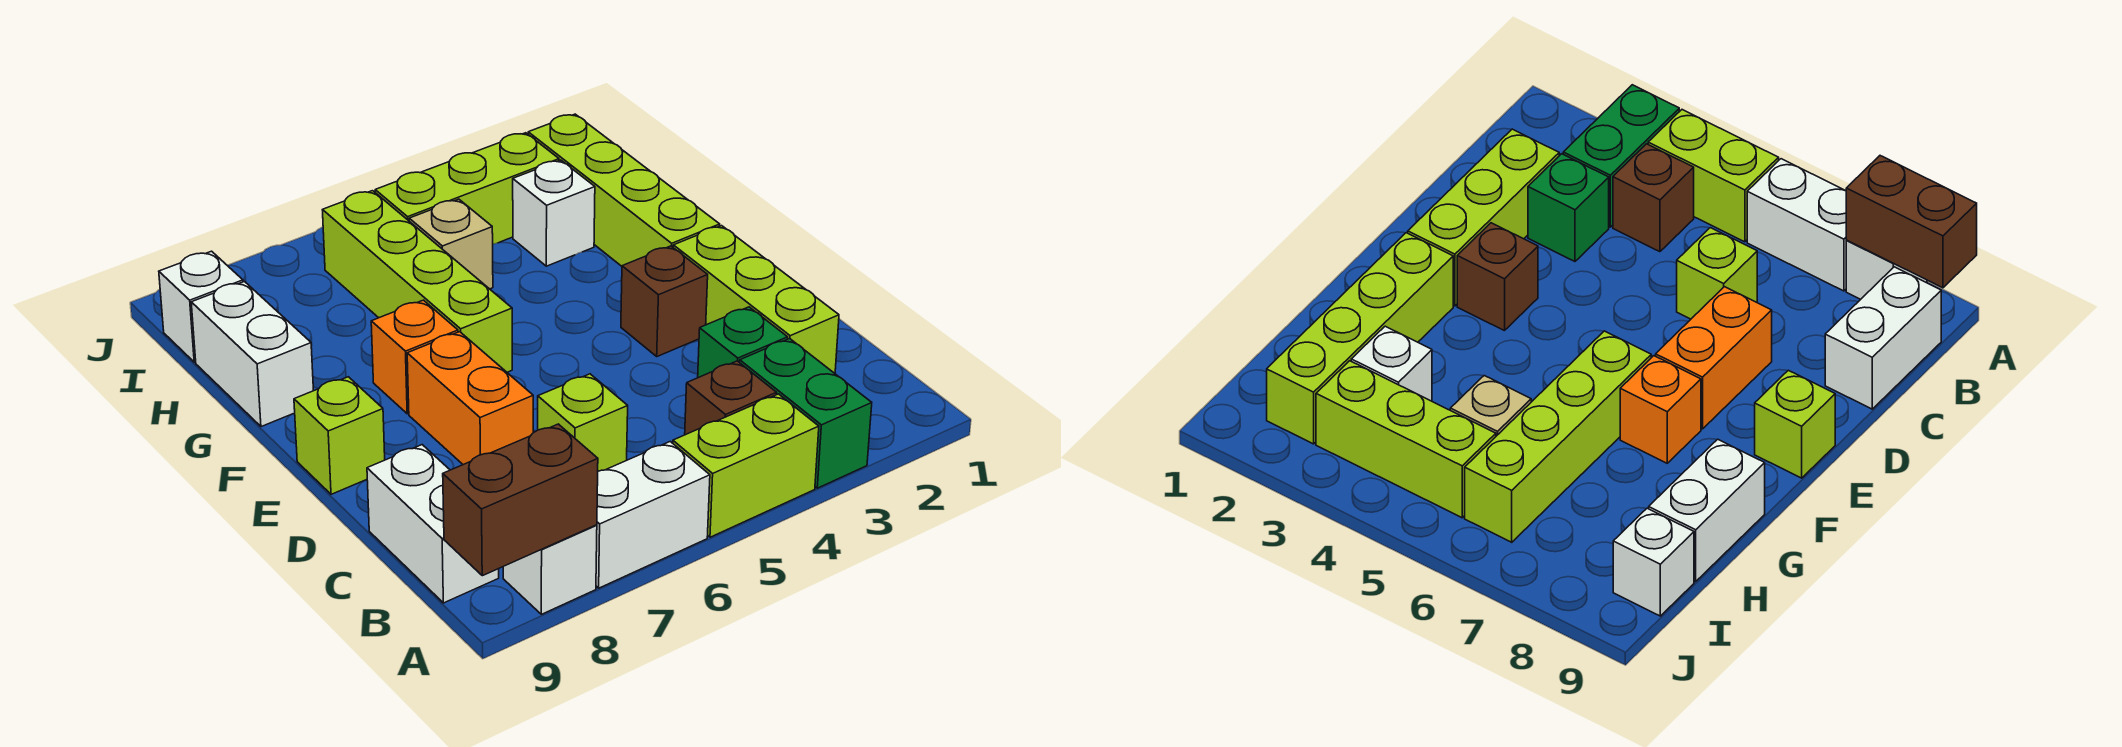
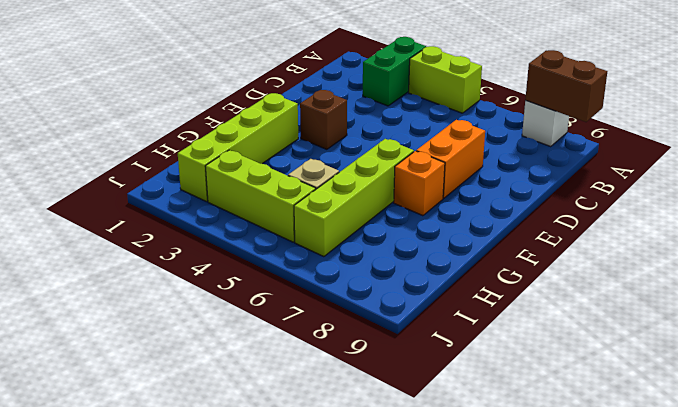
none -> white brick A6:A7 level 1
none -> brown brick B4 level 1
none -> white brick B9:C9 level 1

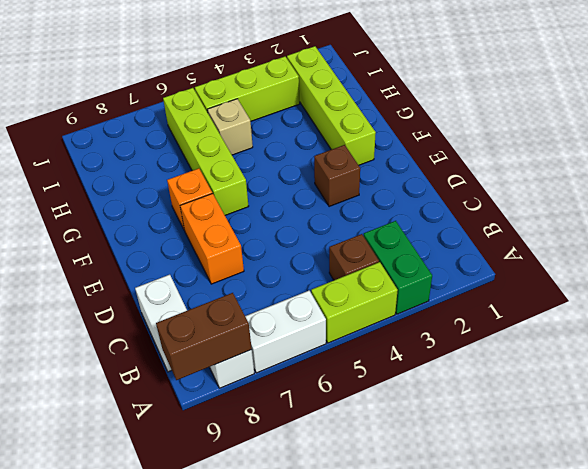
none -> lime brick C2:E2 level 1
none -> green brick C3 level 1
none -> lime brick C6 level 1

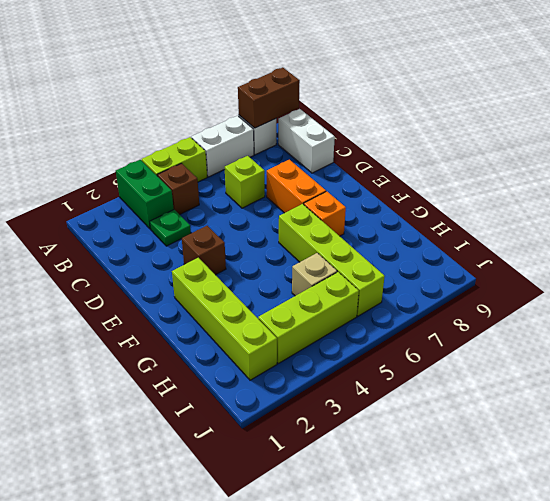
green plate C3 level 1 -> green brick C3 level 1
none -> lime brick C2:E2 level 1
none -> lime brick E9 level 1
none -> white brick G9:H9 level 1

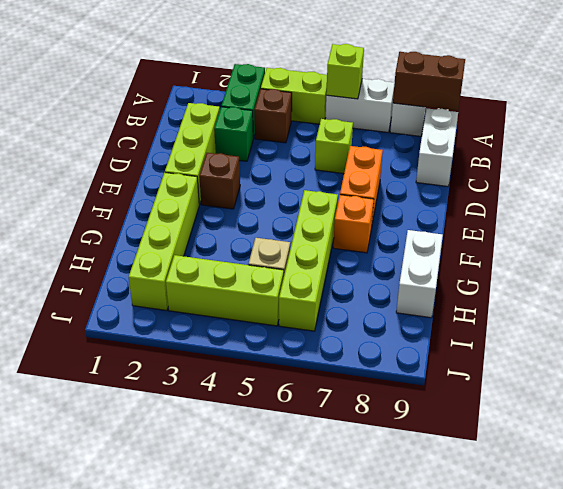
lime brick A6 level 2 -> lime brick E9 level 1
none -> white brick H3 level 1
none -> white brick I9 level 1

